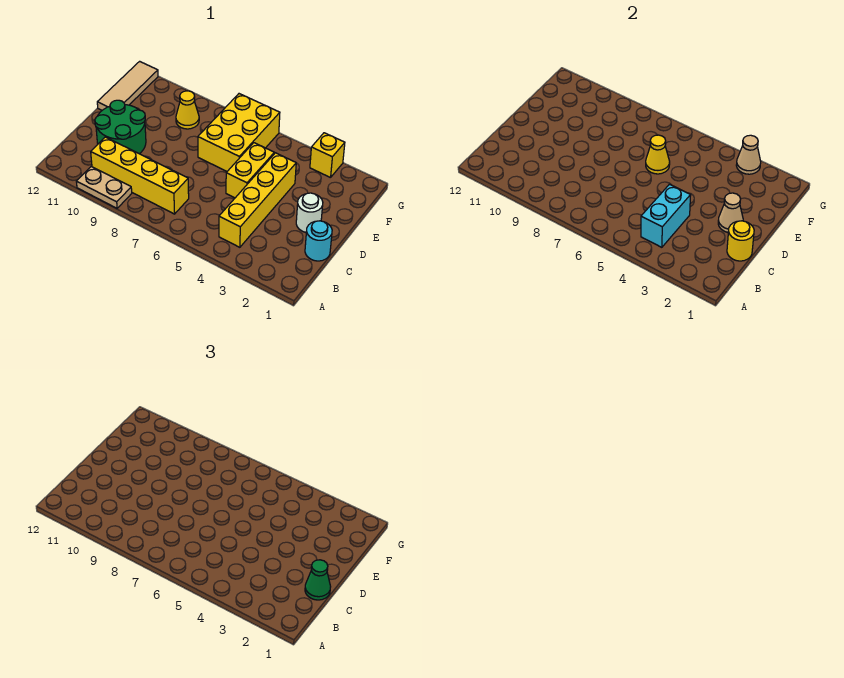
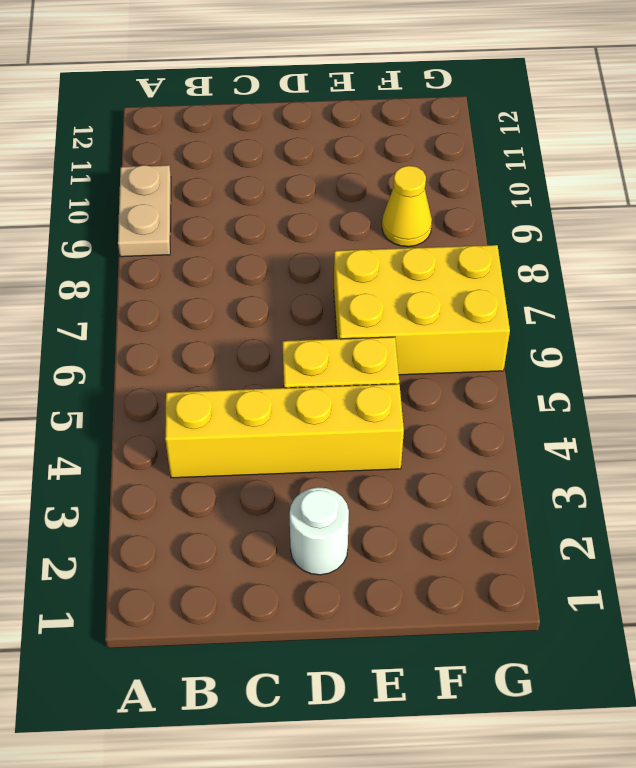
none -> yellow brick B7:B10 level 1
none -> cyan round brick C1 level 1
none -> green round brick C10:D11 level 1

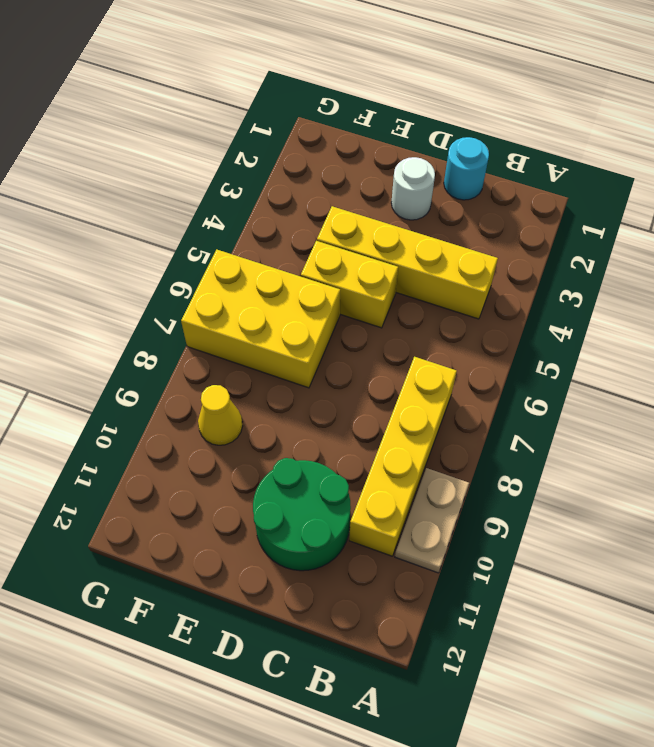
none -> tan tile E12:G12 level 1
none -> yellow brick G3 level 1
none -> cyan brick B4:C4 level 2

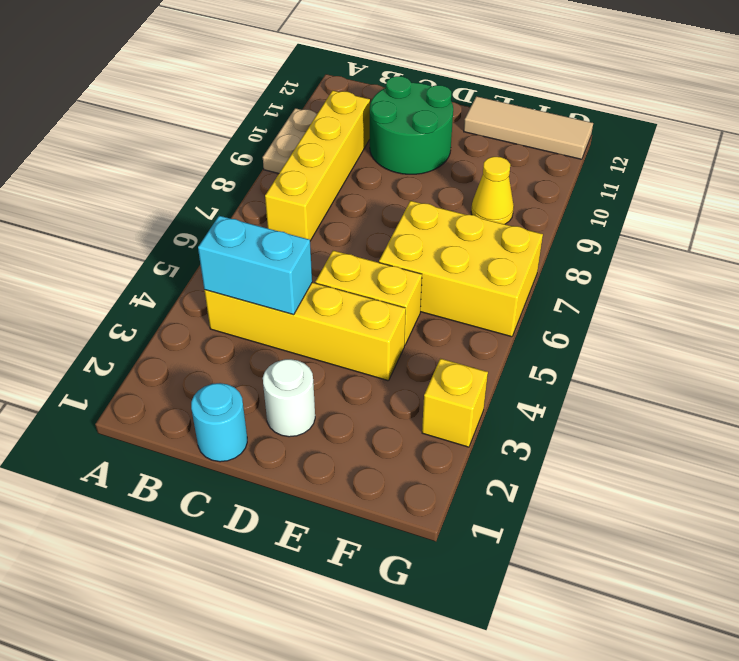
none -> yellow round brick C1 level 2
none -> tan cone D2 level 2
none -> yellow cone E6 level 2

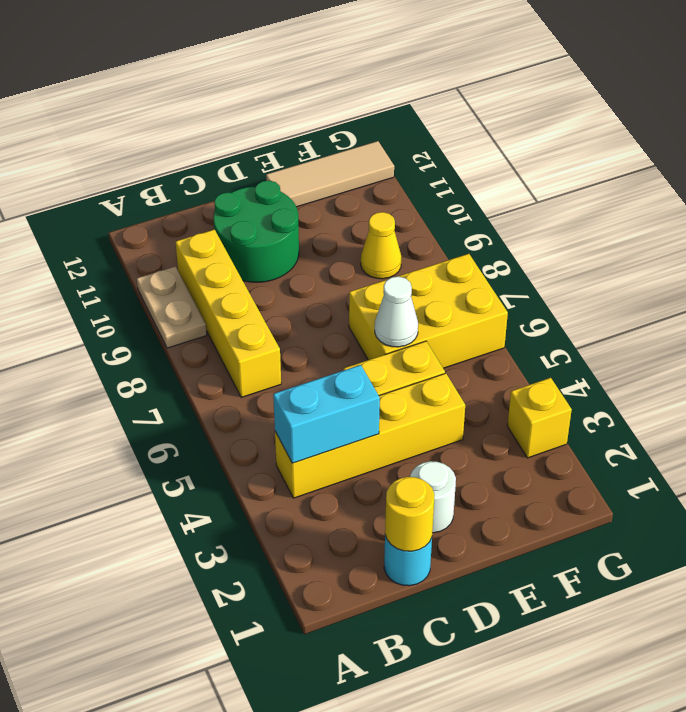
white cone E6 level 2 -> yellow cone E6 level 2
none -> tan cone D2 level 2
none -> tan cone G3 level 2
none -> green cone C1 level 3

